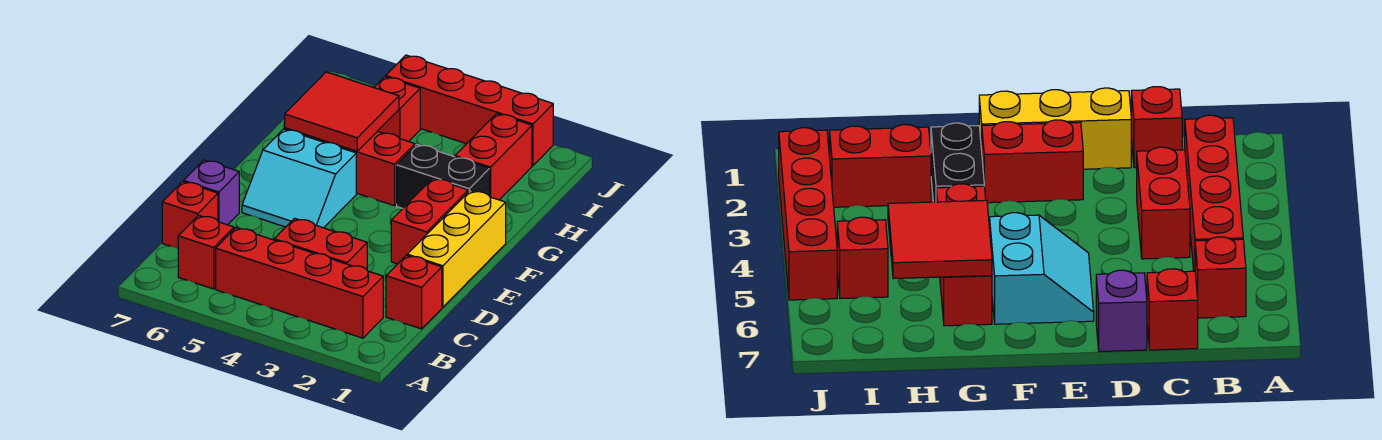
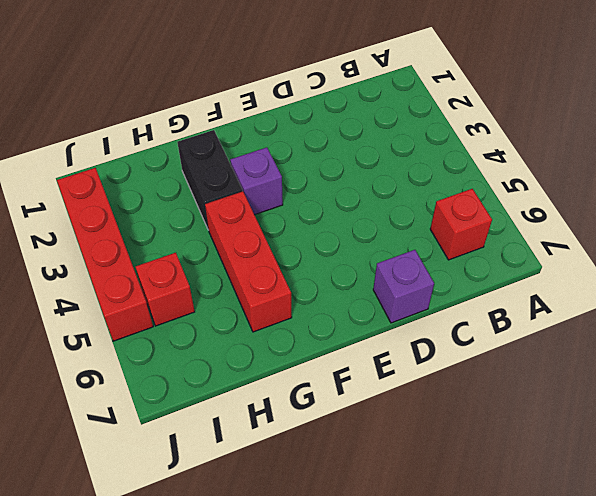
purple brick F3 level 1 -> none
none -> red brick B2:B5 level 1
none -> red brick C1 level 1
none -> red brick C3:C4 level 1

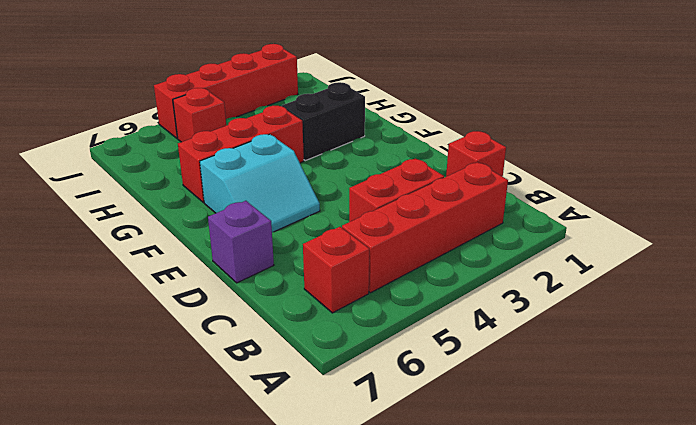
none -> red brick C7 level 1
none -> yellow brick D1:F1 level 1
none -> red brick E2:F2 level 1

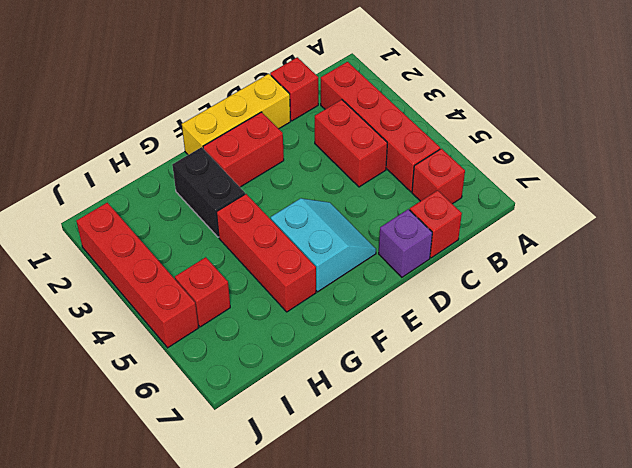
none -> red brick H2:I2 level 1
none -> red tile G5:H6 level 2

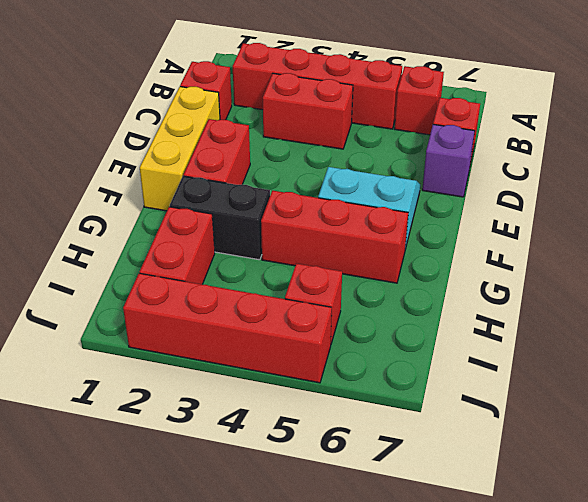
none -> red tile G5:H6 level 2

